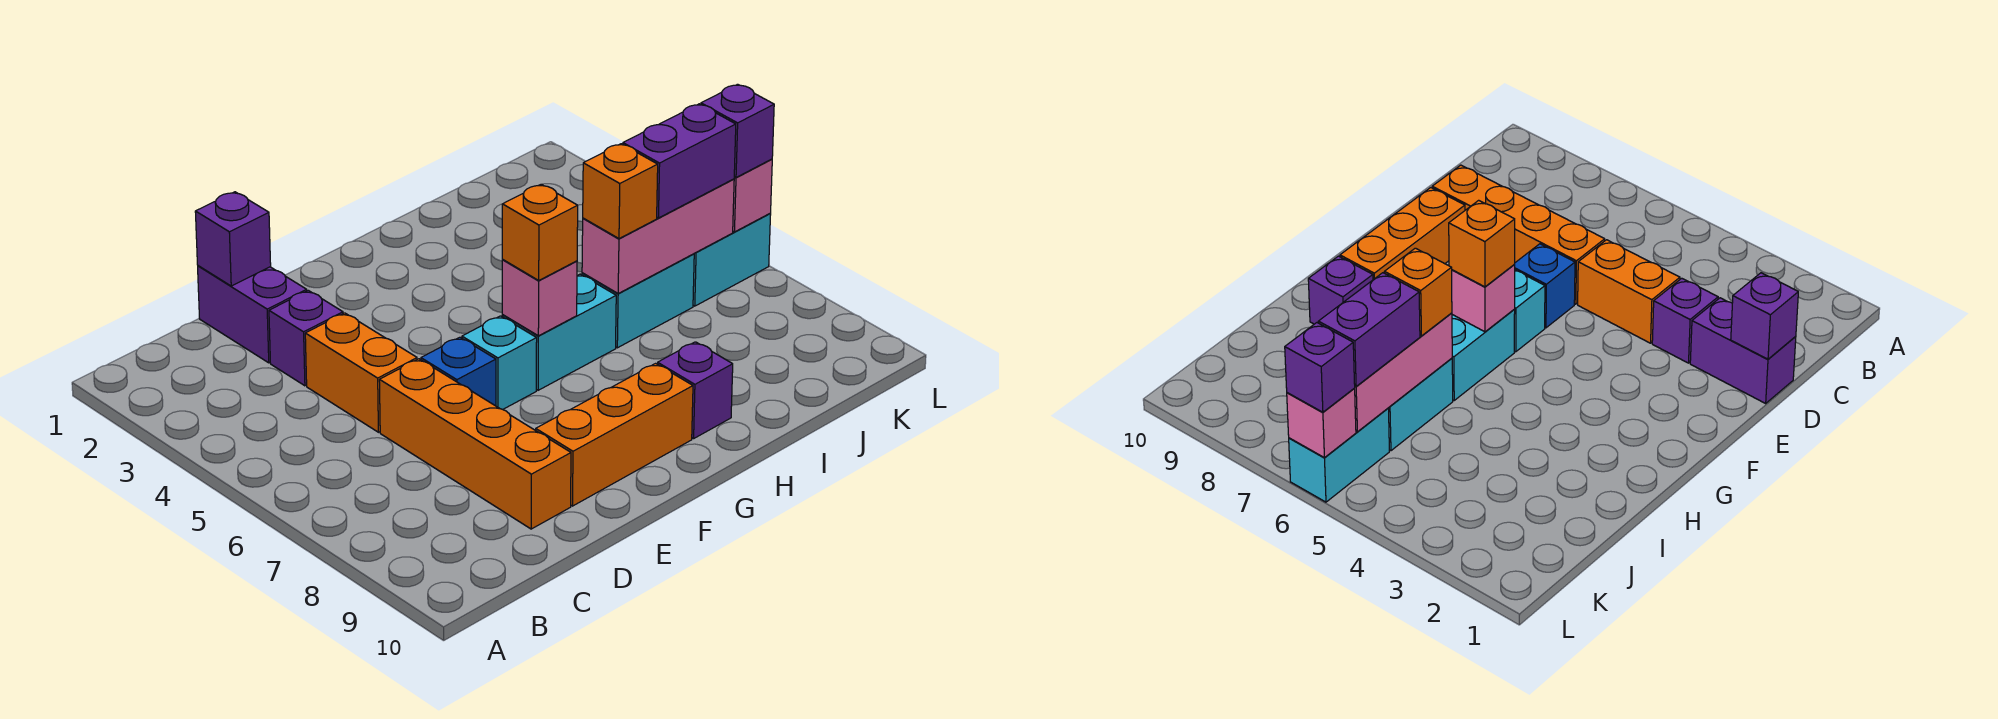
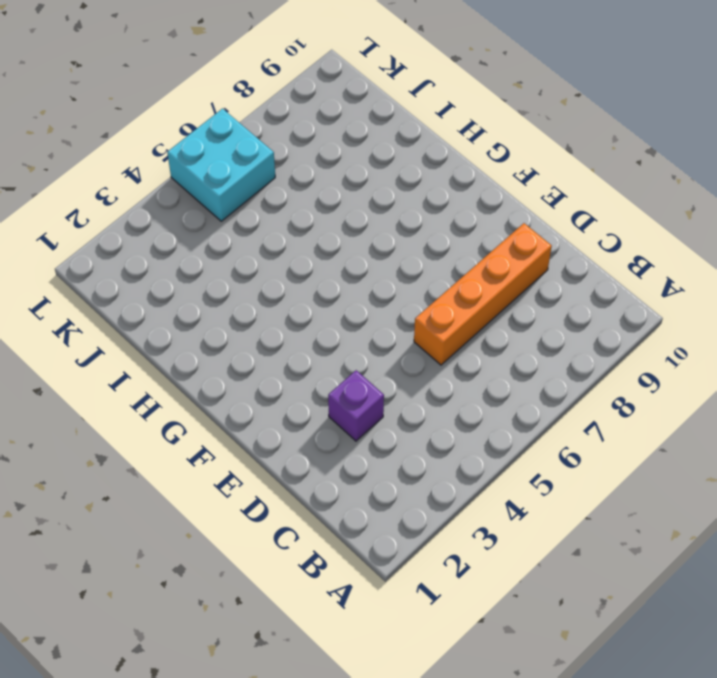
cyan brick K5:L6 level 1 -> cyan brick K6:L6 level 1
none -> purple brick D1:D2 level 1
none -> orange brick D4:D5 level 1
none -> blue brick E6 level 1

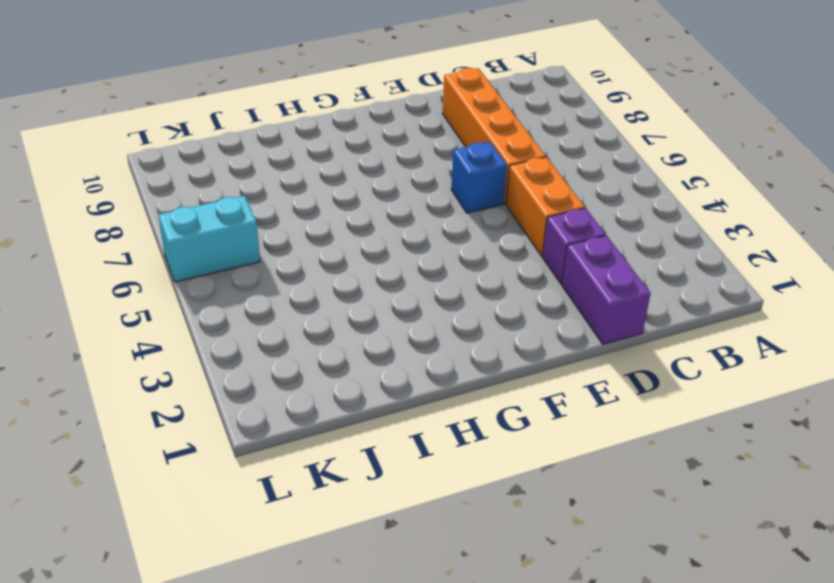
none -> orange brick E9:G9 level 1
none -> cyan brick F6 level 1
none -> cyan brick G6:H6 level 1

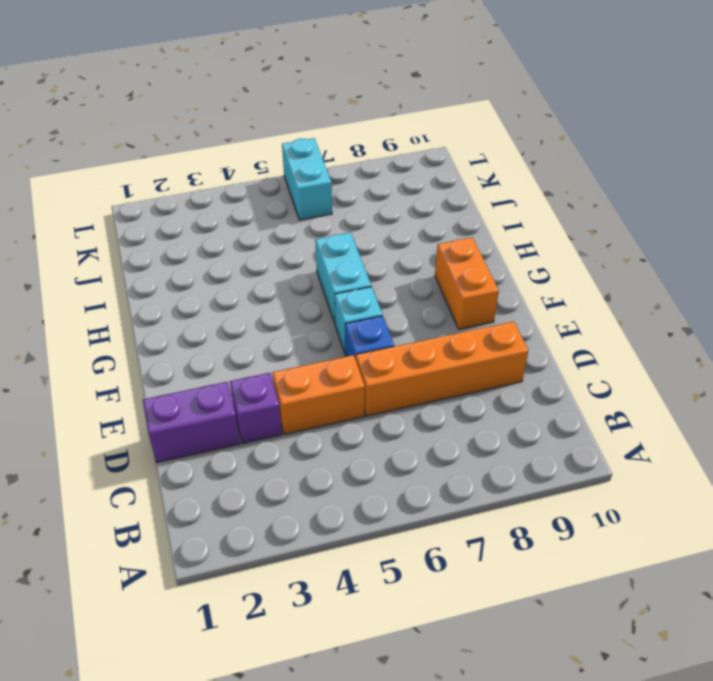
orange brick F9:G9 level 1 -> orange brick E9:G9 level 1
none -> purple brick H9 level 1
none -> cyan brick I6:J6 level 1
none -> purple brick D1 level 2

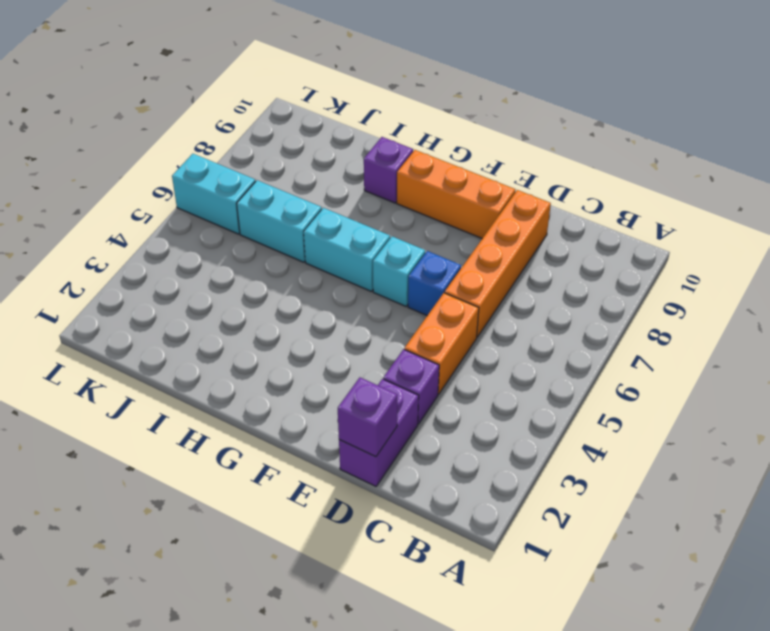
none -> pink brick G6 level 2
none -> pink brick I6:K6 level 2
none -> pink brick L6 level 2

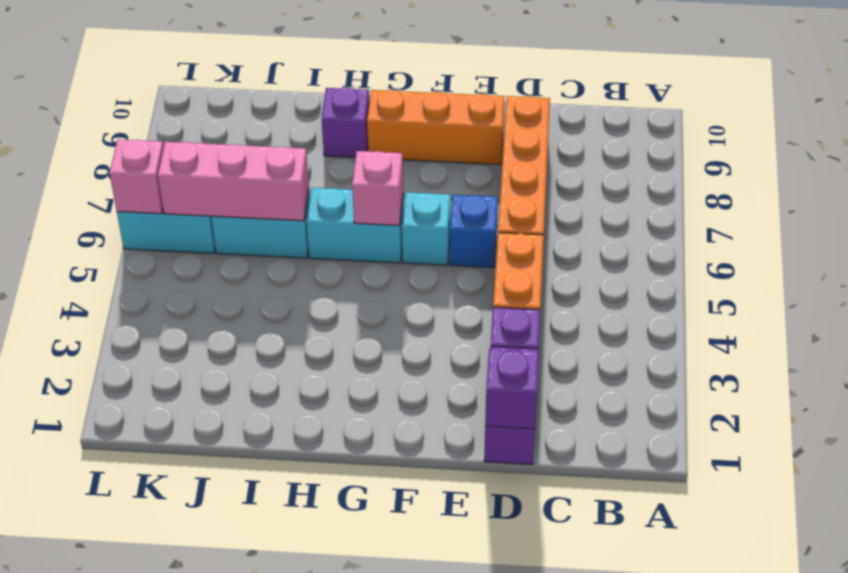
none -> orange brick G6 level 3
none -> orange brick I6 level 3
none -> purple brick J6:K6 level 3

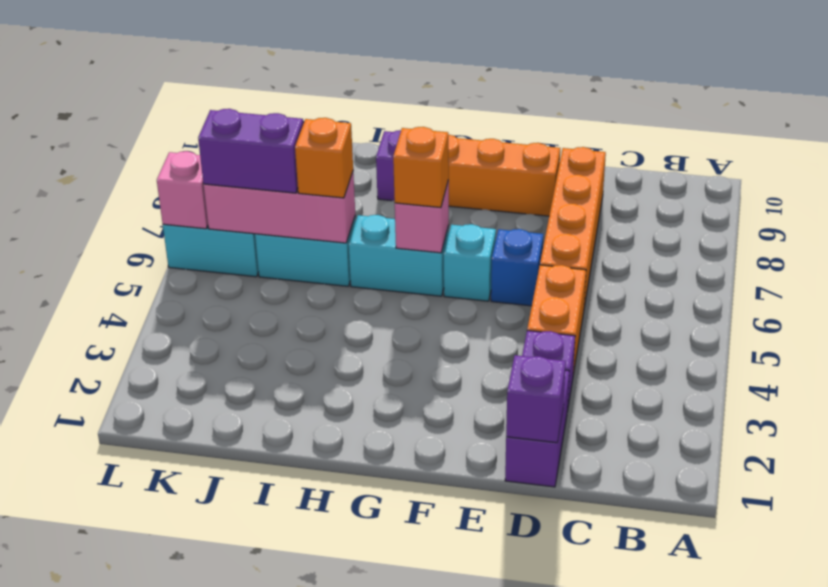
none -> purple brick L6 level 3

